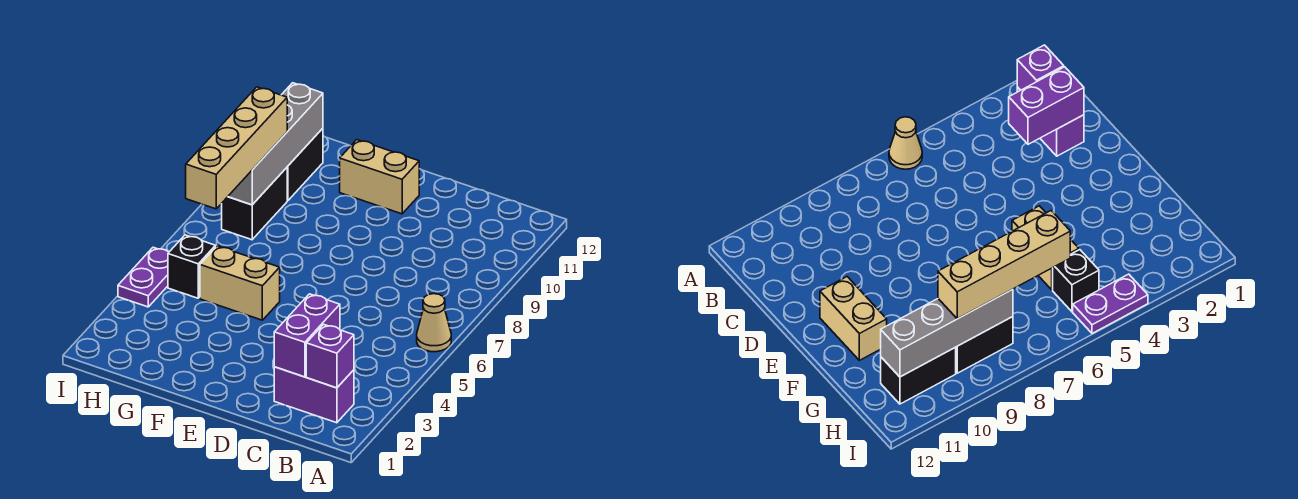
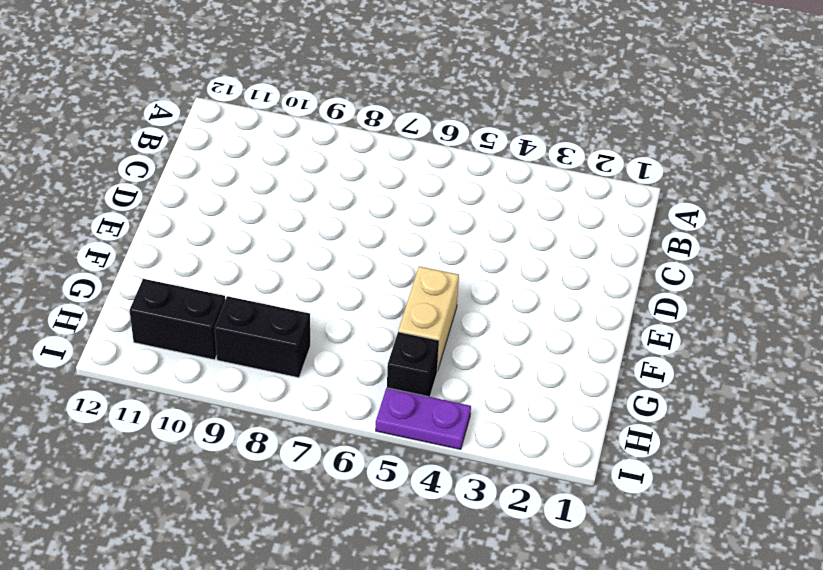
none -> tan cone A6 level 1
none -> purple brick B2:C2 level 1
none -> tan brick E11:F11 level 1

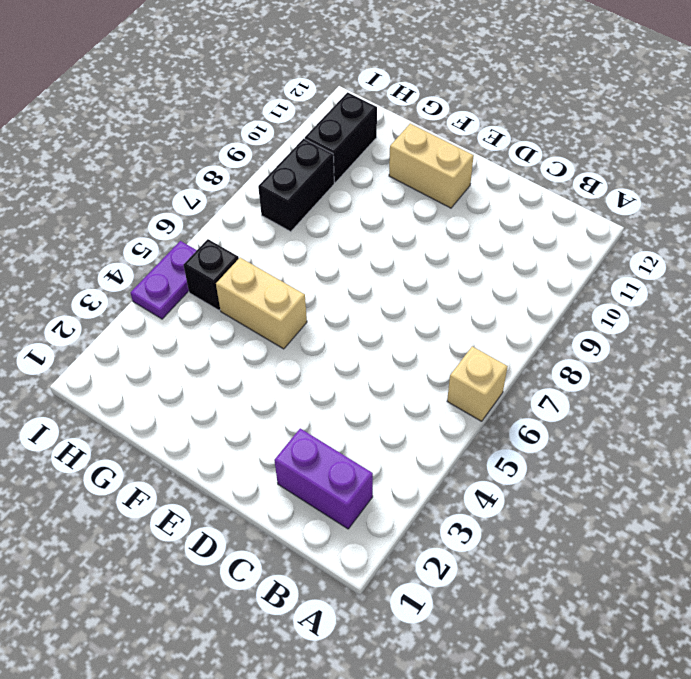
tan brick A6 level 1 -> tan cone A6 level 1
none -> purple brick B2 level 2
none -> purple brick C2:C3 level 2
none -> grey brick H8:H11 level 2

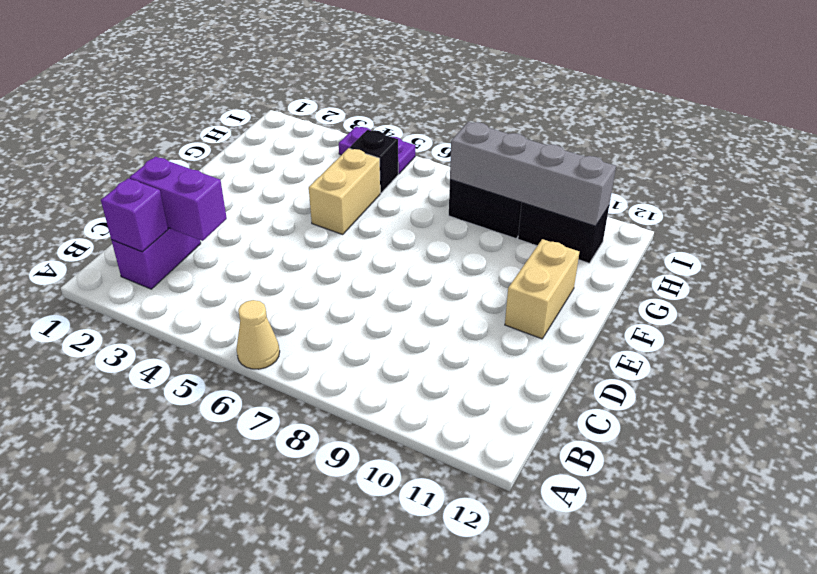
none -> tan brick H6:H9 level 3

